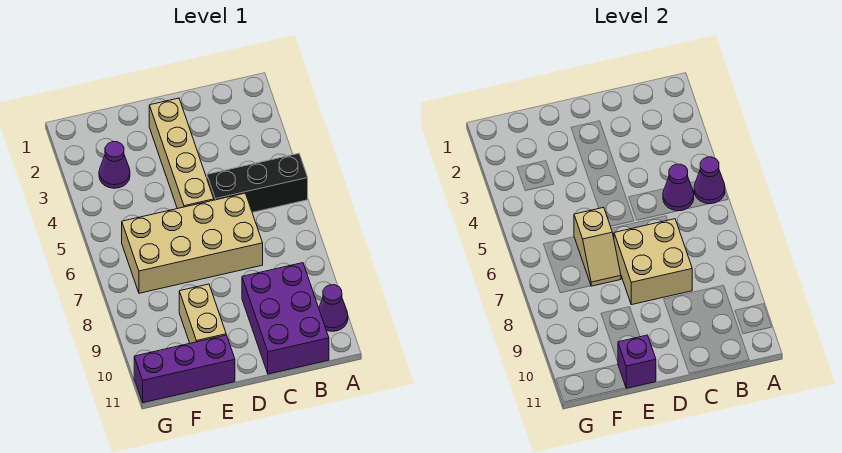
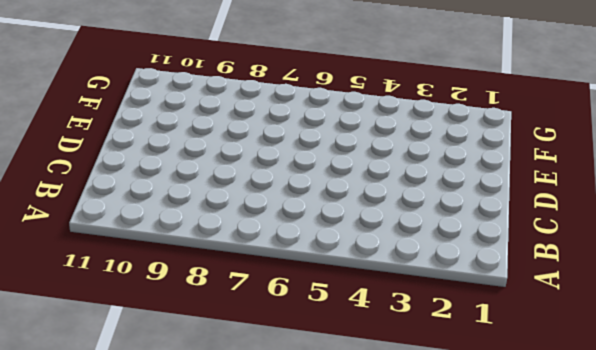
none -> black brick A5:C5 level 1
none -> purple cone A10 level 1
none -> purple brick B9:C11 level 1

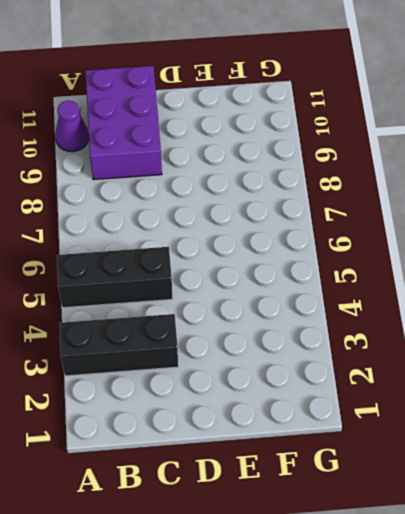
black brick A3:C3 level 1 -> none
none -> tan brick C6:F7 level 1
none -> tan brick D2:D5 level 1
none -> tan brick E9:E10 level 1

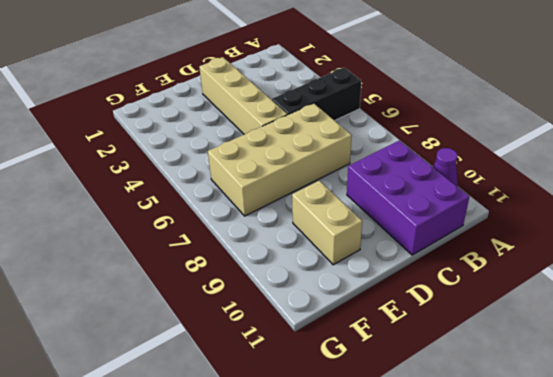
none -> purple brick E11:G11 level 1
none -> purple cone F3 level 1
none -> purple cone A5 level 2

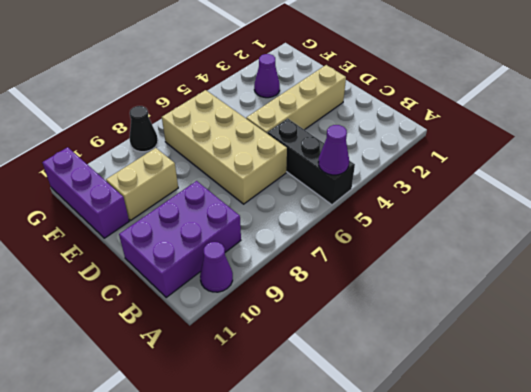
black cone G8 level 1 -> none
none -> purple cone B5 level 2
none -> tan brick C7:D8 level 2
none -> tan slope E6:E7 level 2 top 6

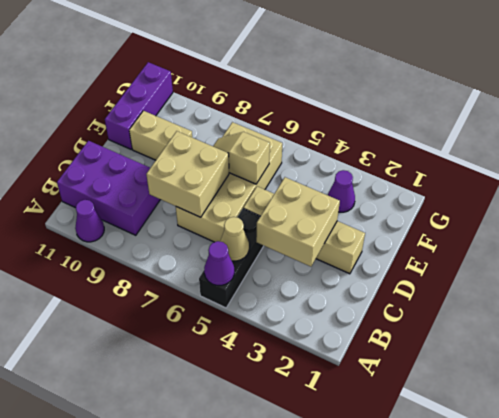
tan cone B5 level 2 -> purple cone B5 level 2
tan brick C3:D4 level 2 -> none
none -> purple brick E11 level 2

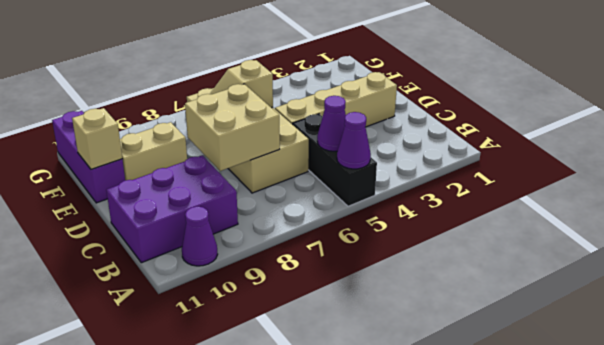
tan brick E11 level 2 -> purple brick E11 level 2
none -> purple cone F3 level 1

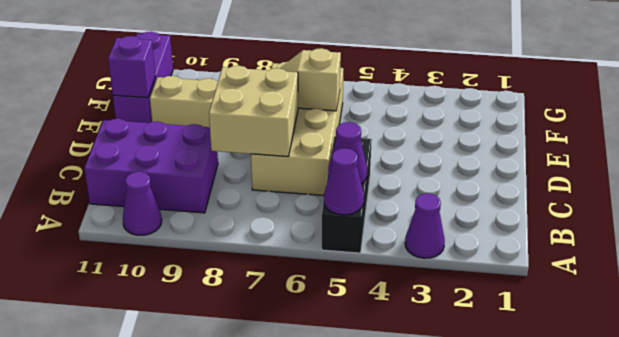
purple cone A3 level 1 -> purple cone F3 level 1
none -> tan brick D2:D5 level 1

